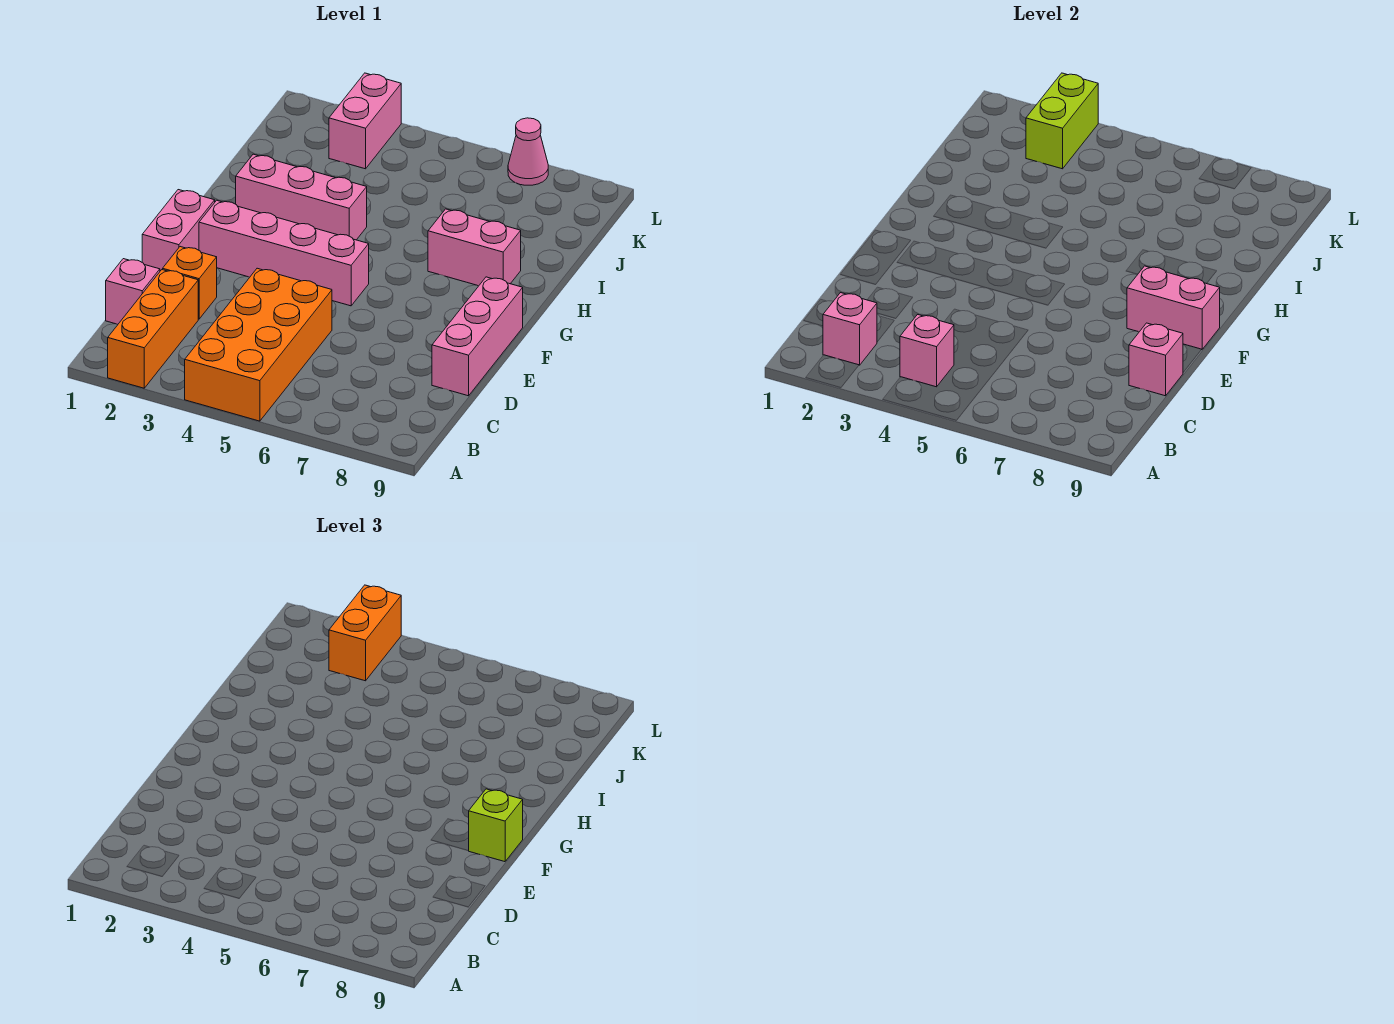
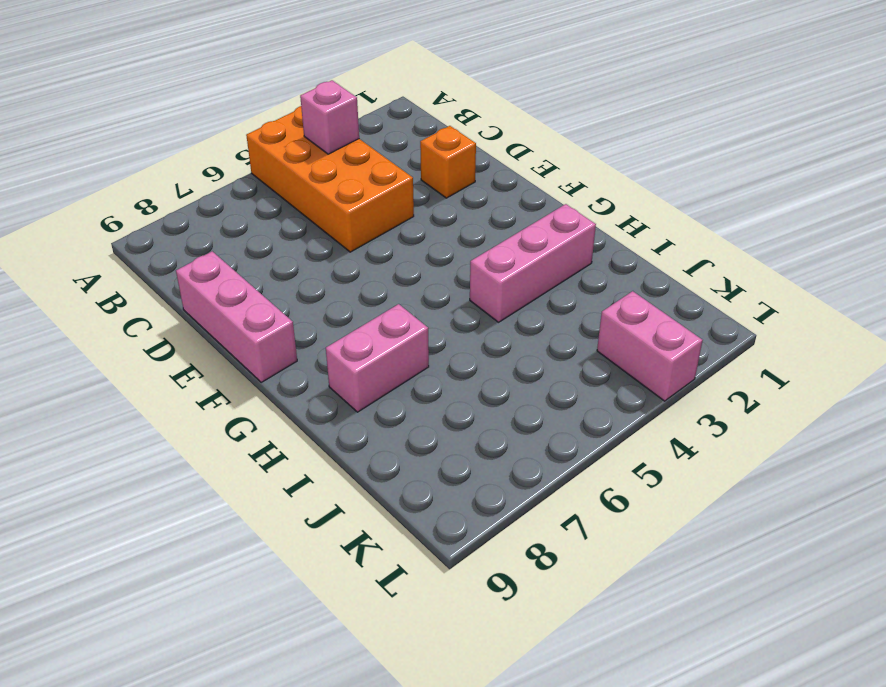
none -> orange brick A2:C2 level 1
none -> pink brick C1 level 1
none -> pink brick E1:F1 level 1

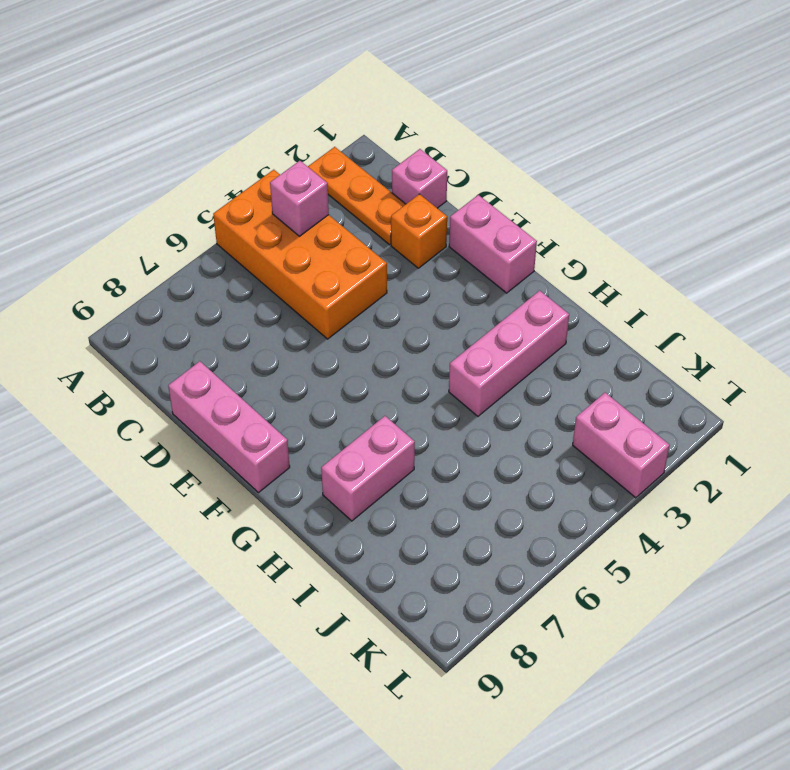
orange plate A2:C2 level 1 -> orange brick A2:C2 level 1
none -> pink brick F2:F5 level 1
none -> pink cone L7 level 1
none -> pink brick B2 level 2

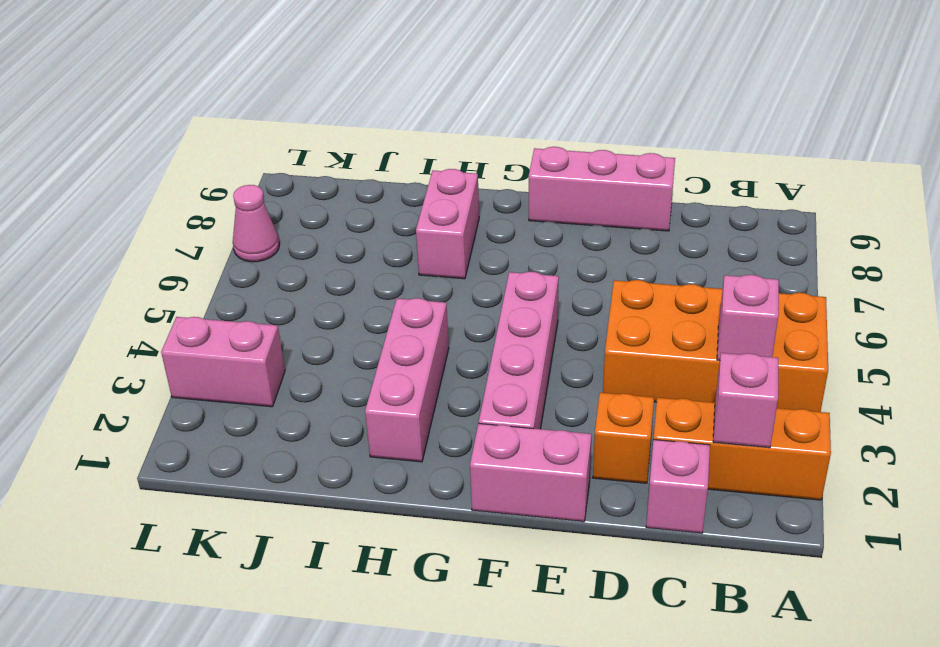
none -> pink brick D9 level 2
none -> pink brick F8:F9 level 2
none -> lime brick K3:L3 level 2

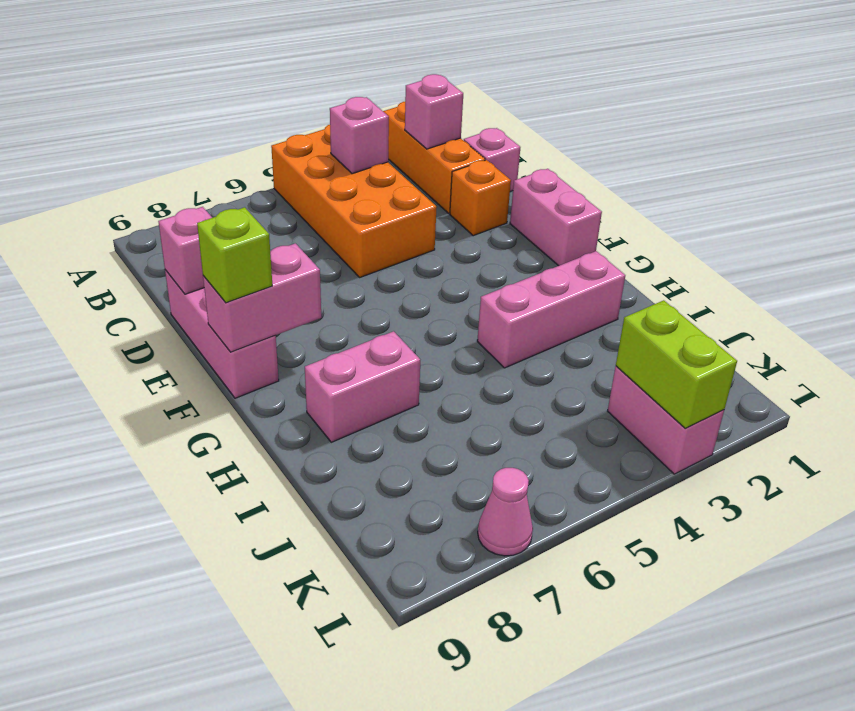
none -> pink brick F2:F5 level 1
none -> orange brick K3:L3 level 3

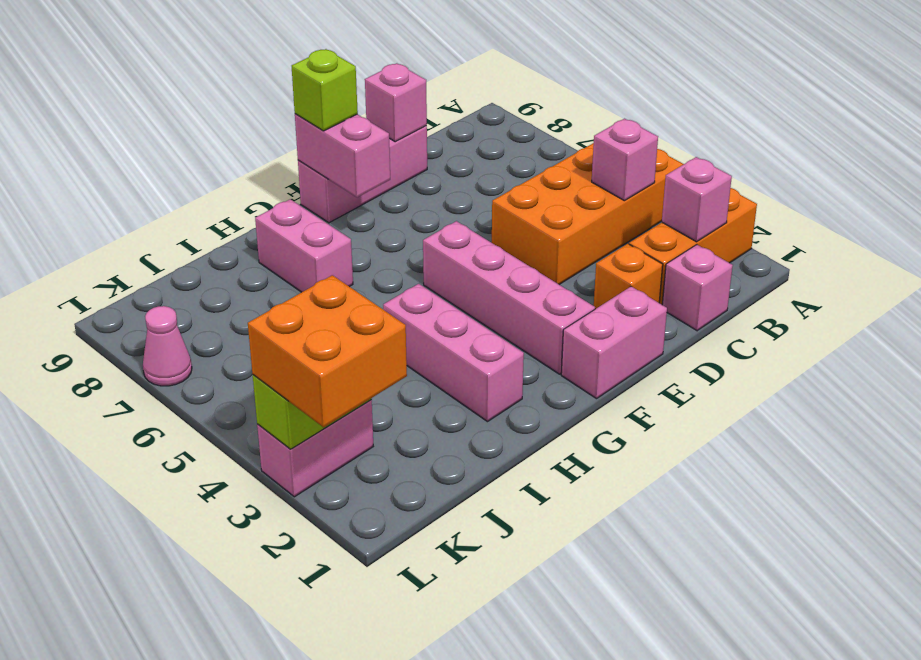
orange brick K2:L3 level 3 -> orange brick K3:L3 level 3

